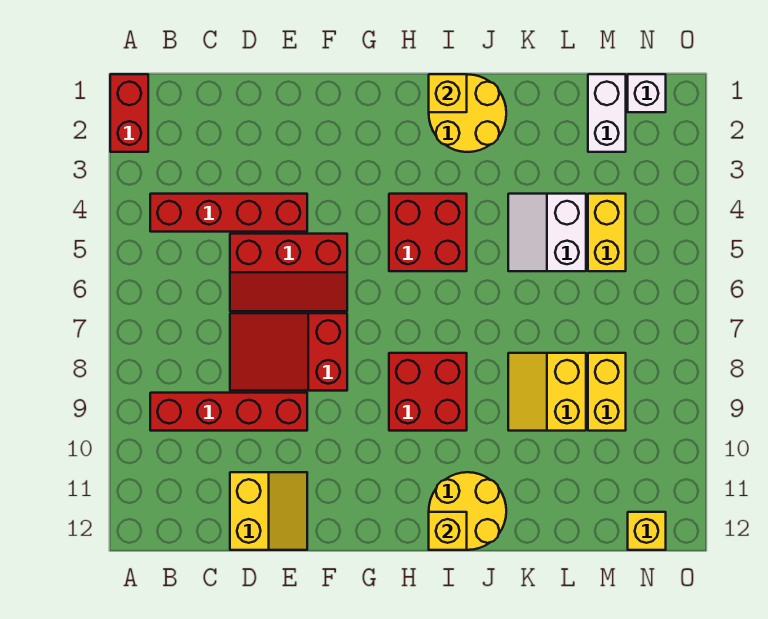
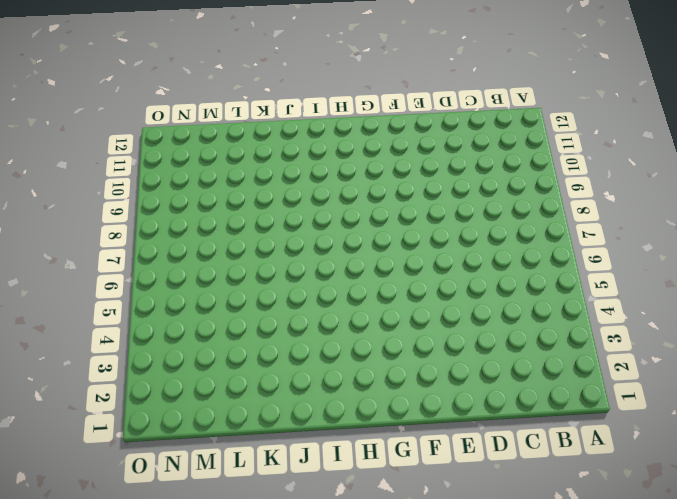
none -> red brick A1:A2 level 1
none -> red brick B4:E4 level 1
none -> red brick B9:E9 level 1

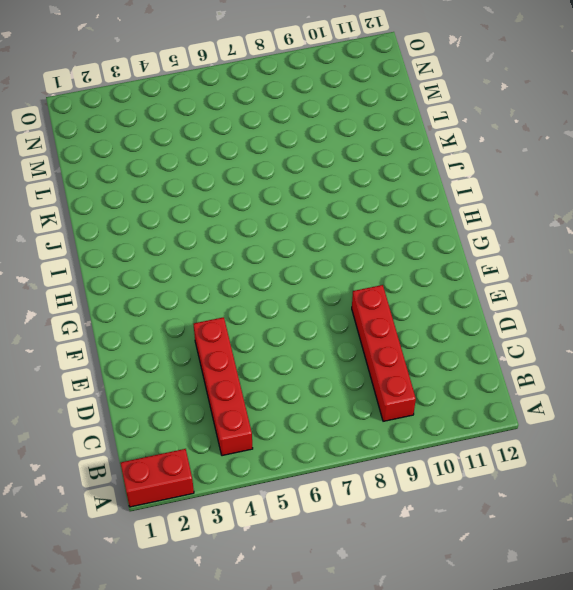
none -> red slope D5:F6 level 1 top 5
none -> red slope D7:F8 level 1 top F
none -> yellow slope D11:E12 level 1 top D

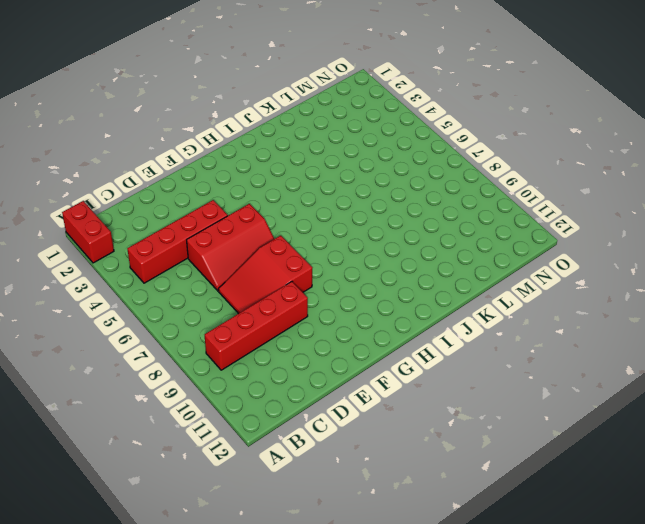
none -> yellow slope D11:E12 level 1 top D
none -> red brick H4:I5 level 1
none -> red brick H8:I9 level 1

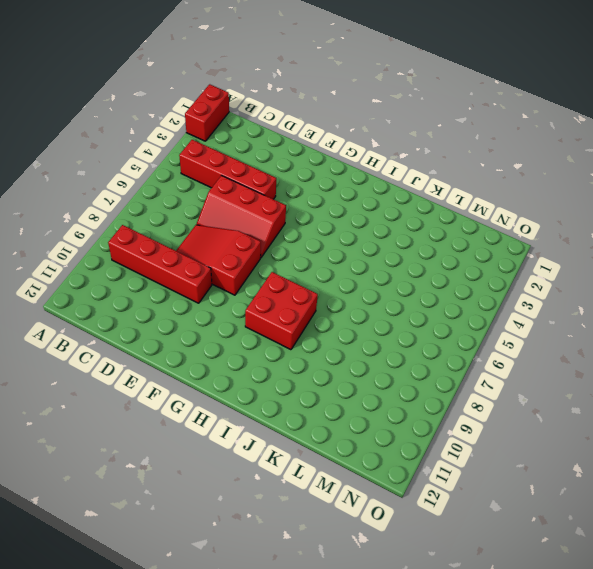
none -> yellow slope D11:E12 level 1 top D
none -> red brick H4:I5 level 1
none -> yellow round brick I1:J2 level 1

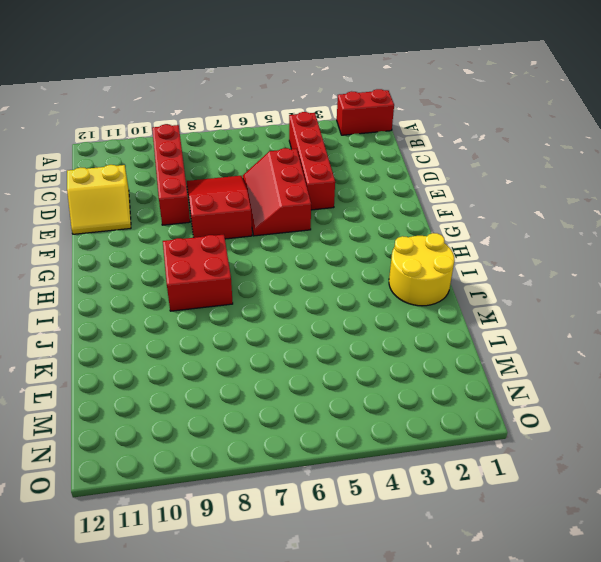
none -> red brick H4:I5 level 1
none -> yellow round brick I11:J12 level 1
none -> white slope K4:L5 level 1 top L

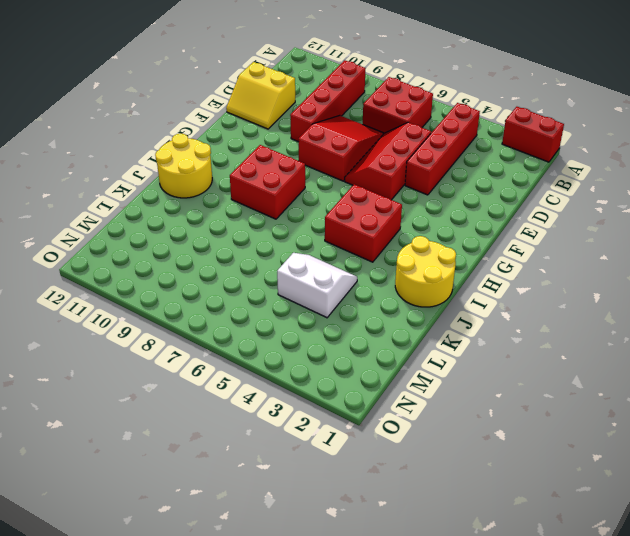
red brick B6:C7 level 1 -> none
none -> yellow slope K8:L9 level 1 top L
none -> white brick M1:M2 level 1
none -> yellow brick M4:M5 level 1

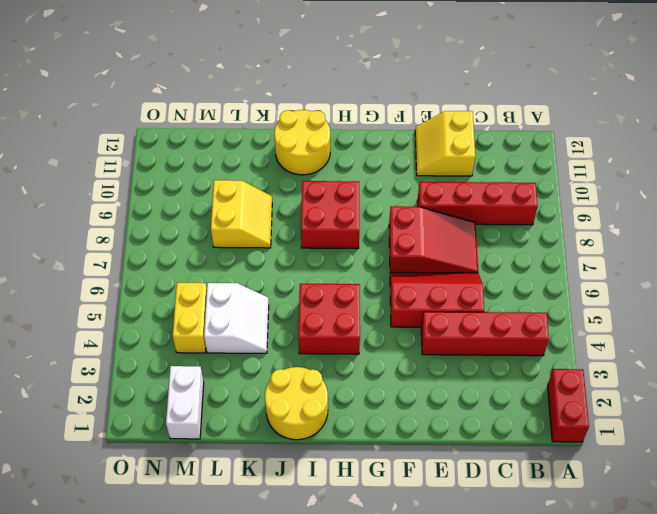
none -> yellow brick M8:M9 level 1
none -> white brick N1 level 1
none -> yellow brick N12 level 1

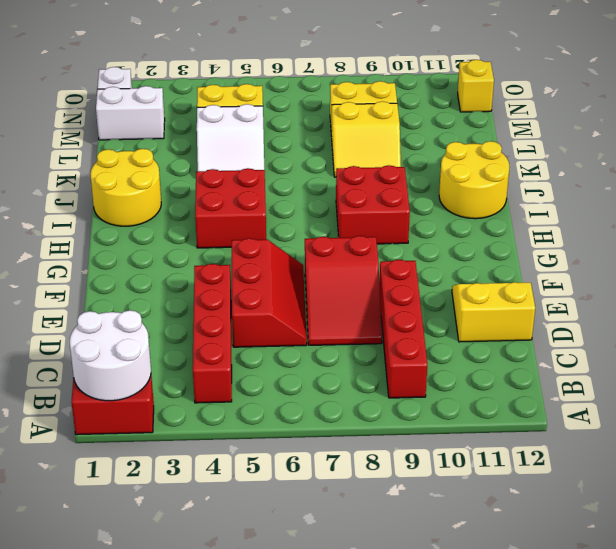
white round brick A1:B2 level 2 -> none
none -> yellow brick I1 level 2
none -> yellow brick I12 level 2

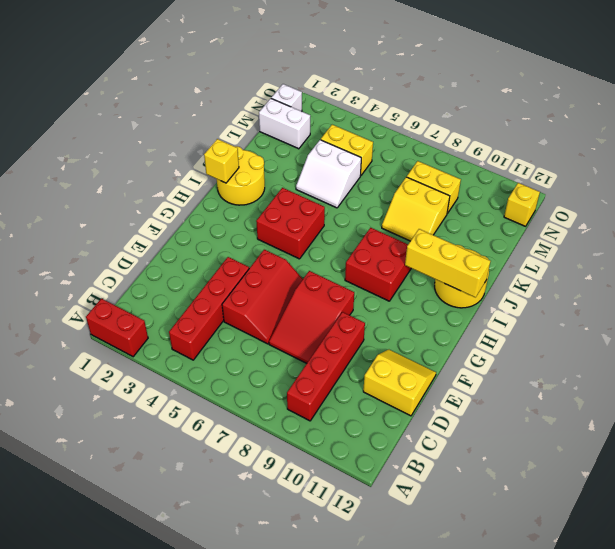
yellow brick I10:I12 level 2 -> yellow brick I12 level 2

